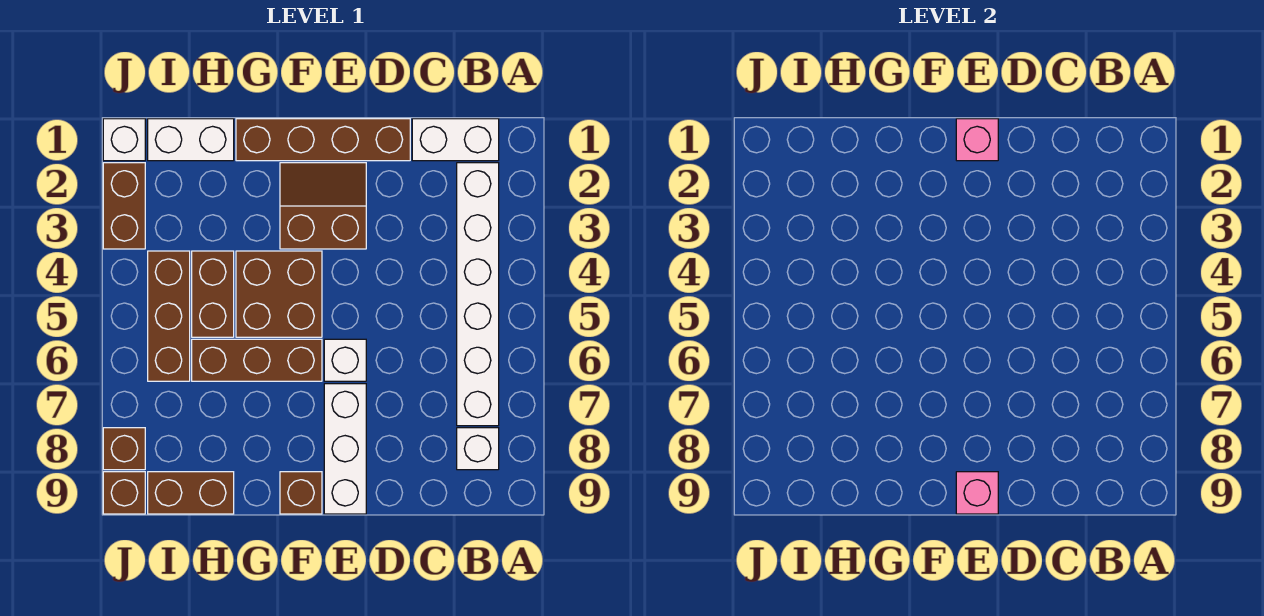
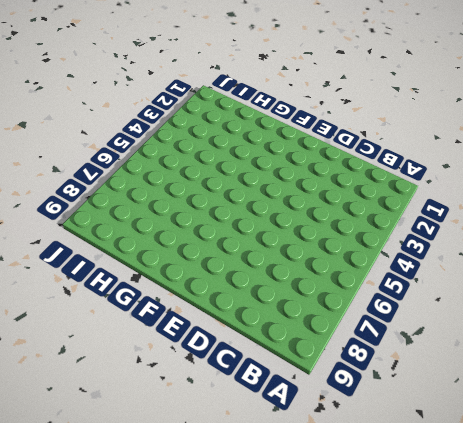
none -> white brick B1:C1 level 1
none -> white brick B2:B7 level 1
none -> white brick B8 level 1

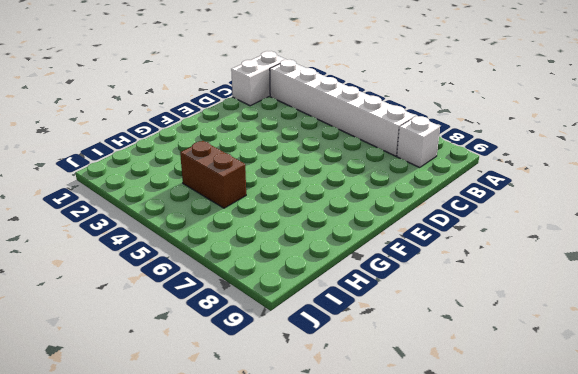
none -> brown brick D1:G1 level 1
none -> brown slope E2:F3 level 1 top 3
none -> white brick E6 level 1

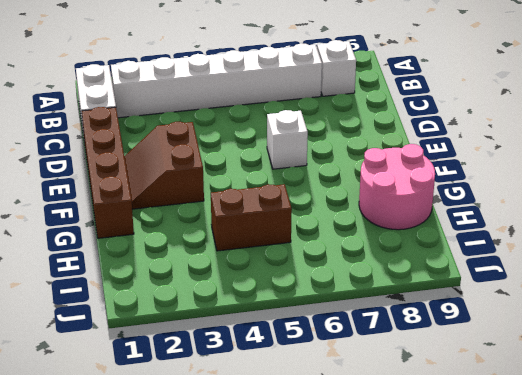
pink round brick G8:H9 level 1 -> brown brick H9:I9 level 1
none -> white brick E7:E9 level 1
none -> brown brick F4:G5 level 1
none -> brown brick F6:H6 level 1

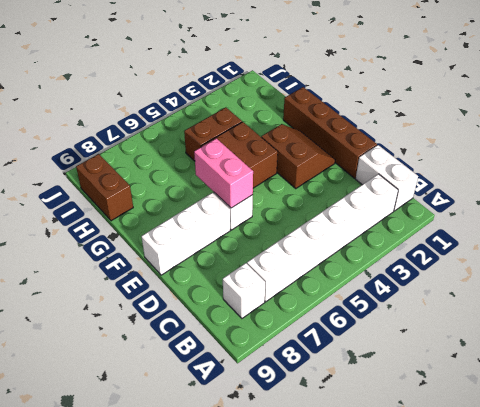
pink brick E6:F6 level 2 -> none
none -> brown brick F6:H6 level 1
none -> brown brick F9 level 1
none -> white brick H1:I1 level 1

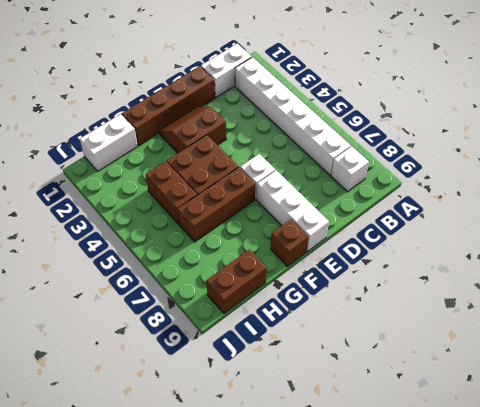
none -> brown brick I4:I6 level 1
none -> white brick J1 level 1
none -> brown brick J2:J3 level 1

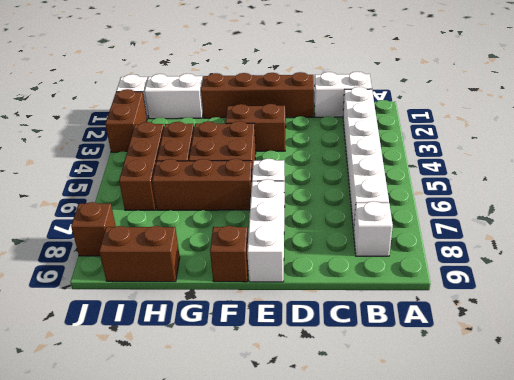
none -> brown brick J9 level 1
none -> pink brick E1 level 2
none -> pink brick E9 level 2

